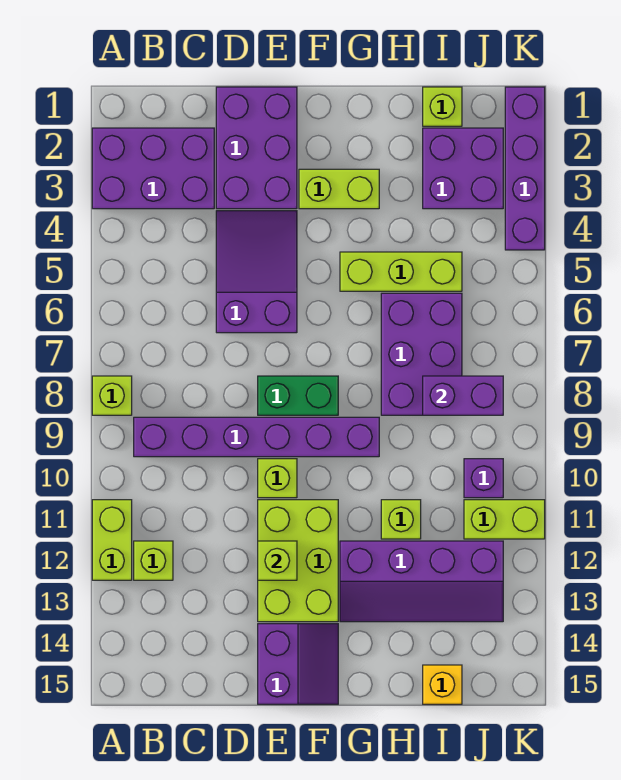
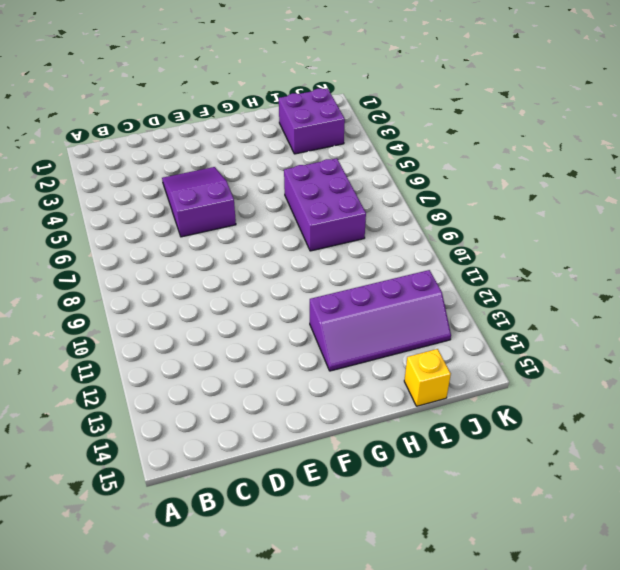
none -> purple brick A2:C3 level 1
none -> lime brick A8 level 1
none -> lime brick A11:A12 level 1

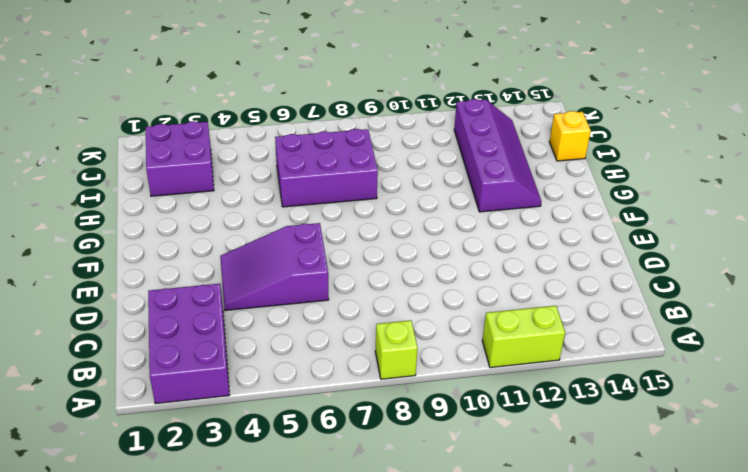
none -> purple brick B9:G9 level 1
none -> lime brick B12 level 1
none -> purple brick D1:E3 level 1

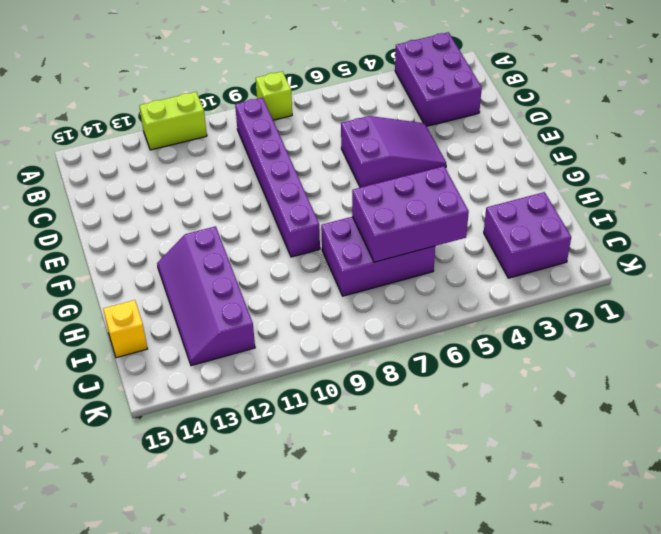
purple brick H5:I7 level 2 -> purple brick D1:E3 level 1
none -> lime brick B12 level 1
none -> green brick E8:F8 level 1
none -> lime brick E10 level 1

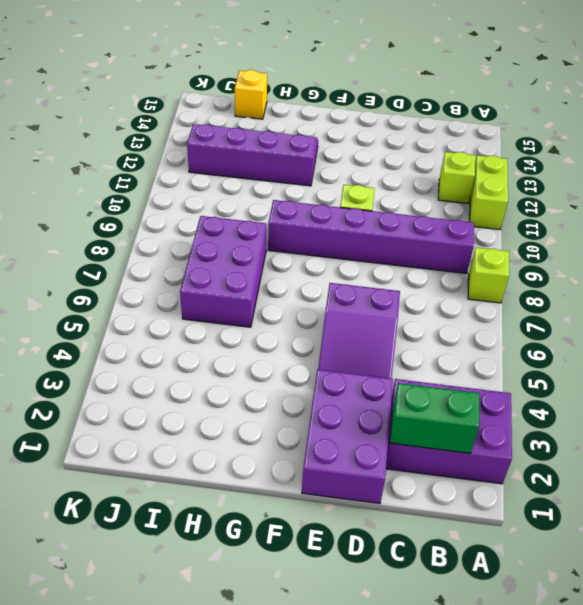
green brick B2:C2 level 2 -> green brick E8:F8 level 1
none -> lime brick E11:F13 level 1
none -> purple slope E14:F15 level 1 top E
none -> lime brick F3:G3 level 1

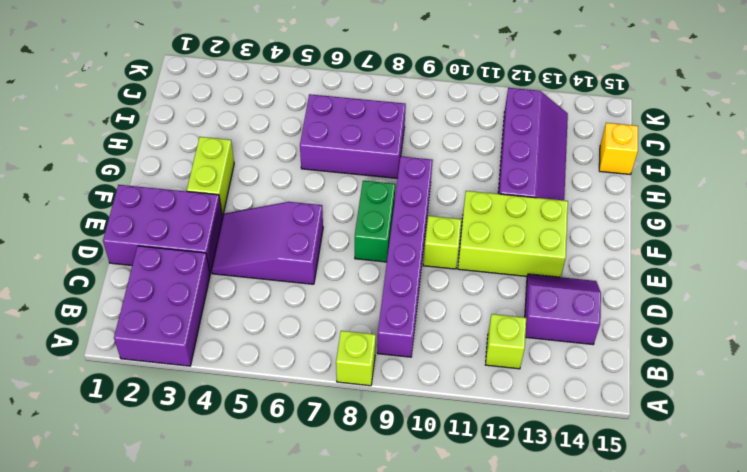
purple slope C13:D14 level 1 top C -> purple slope E14:F15 level 1 top E
none -> lime brick A11:A12 level 1
none -> lime brick G5:I5 level 1
none -> lime brick H11 level 1

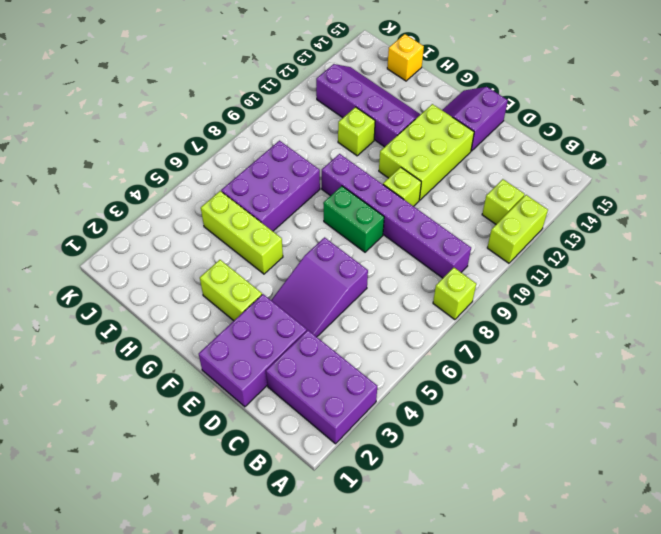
none -> lime brick I1 level 1
none -> purple brick I2:J3 level 1
none -> purple brick J10 level 1

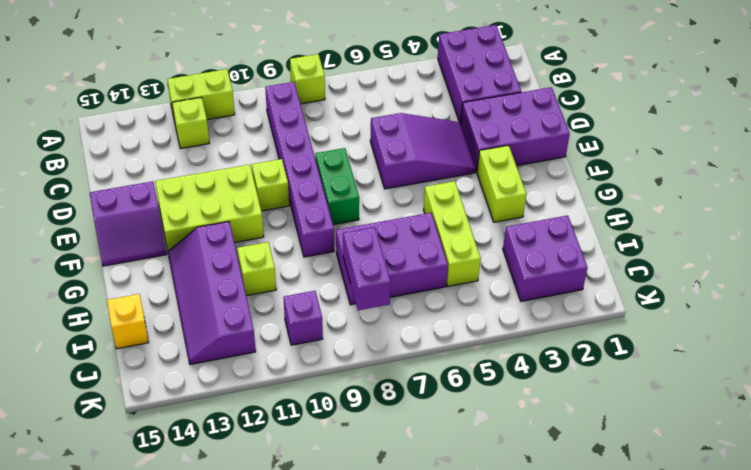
none -> lime brick I1 level 1
none -> lime brick J11:K11 level 1
none -> purple brick K1:K4 level 1

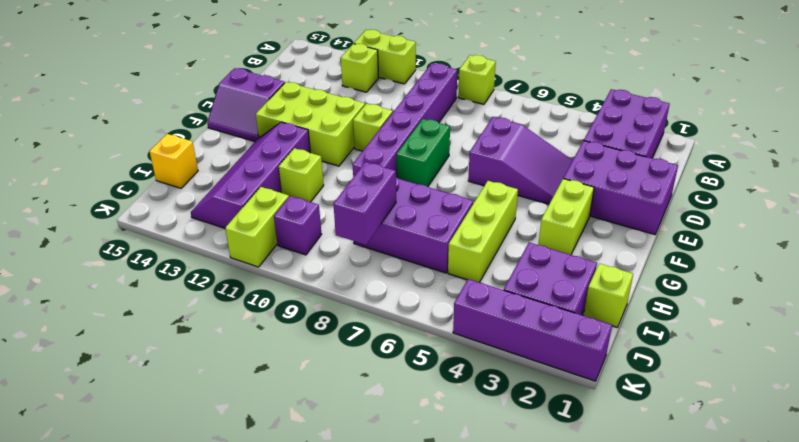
none -> lime brick E12 level 2

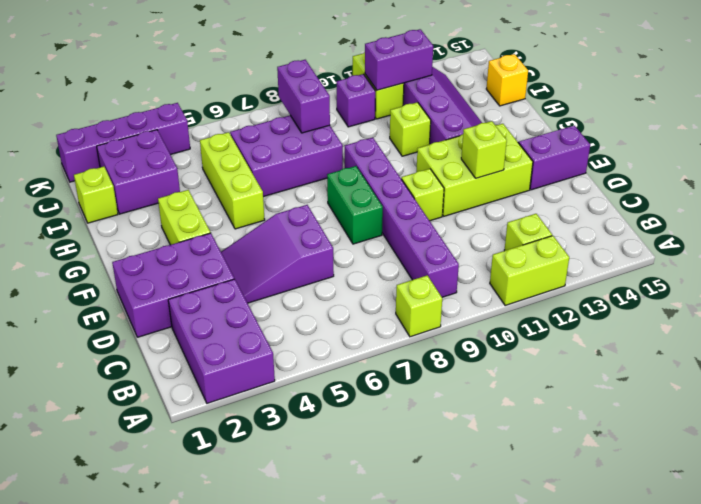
purple brick J11:J12 level 2 -> none

